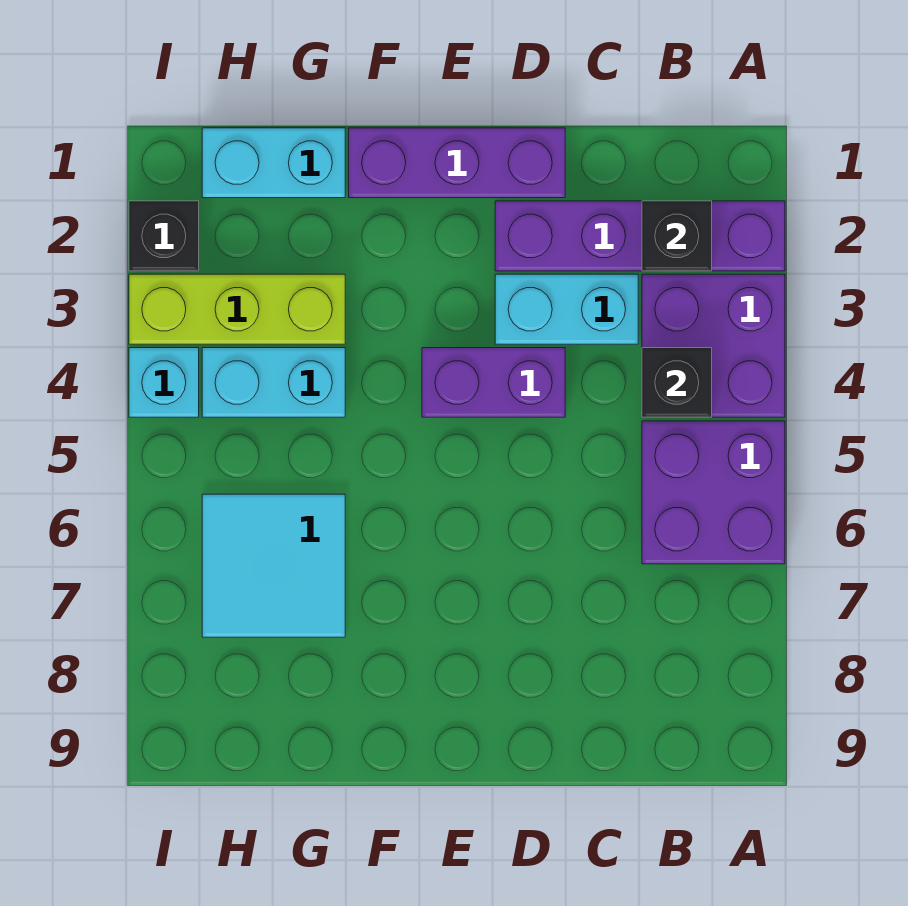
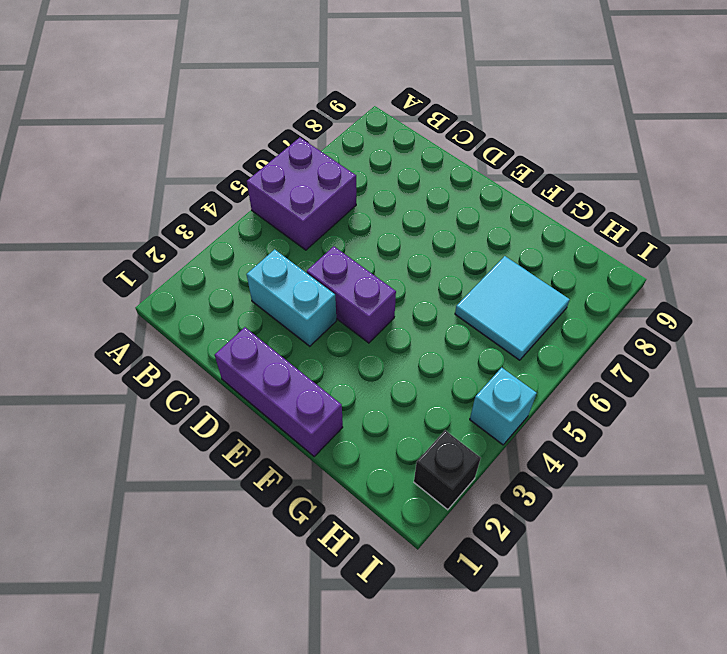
none -> purple brick A2:D2 level 1
none -> purple brick A3:B4 level 1
none -> cyan brick G1:H1 level 1

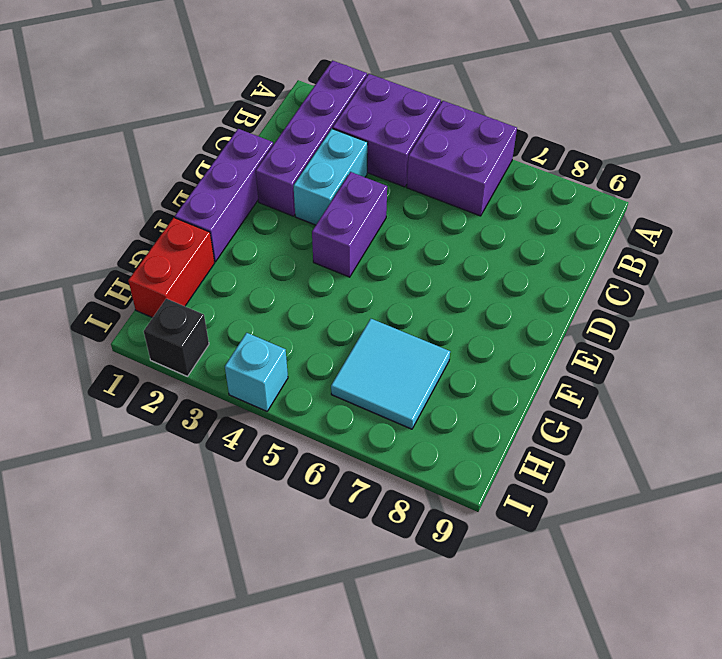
red brick G1:H1 level 1 -> cyan brick G1:H1 level 1
none -> lime brick G3:I3 level 1
none -> cyan brick G4:H4 level 1
none -> black brick B2 level 2

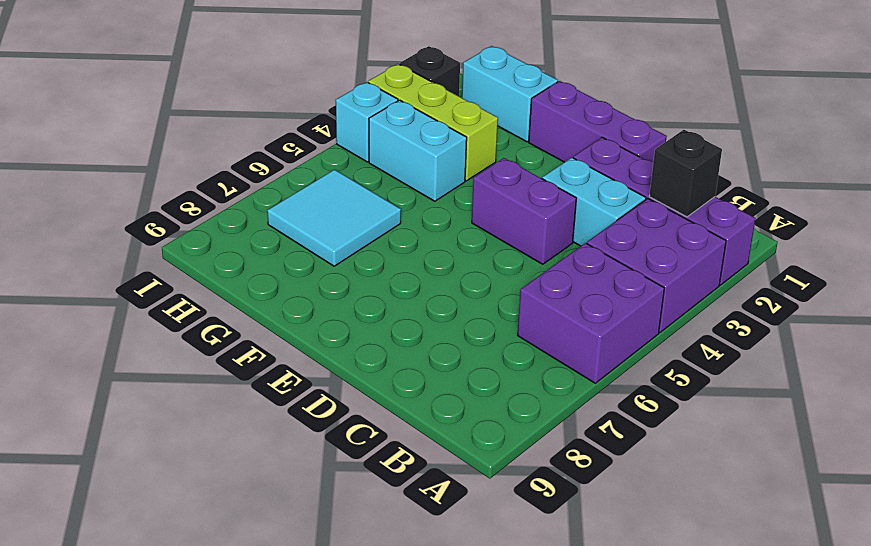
none -> black brick B4 level 2

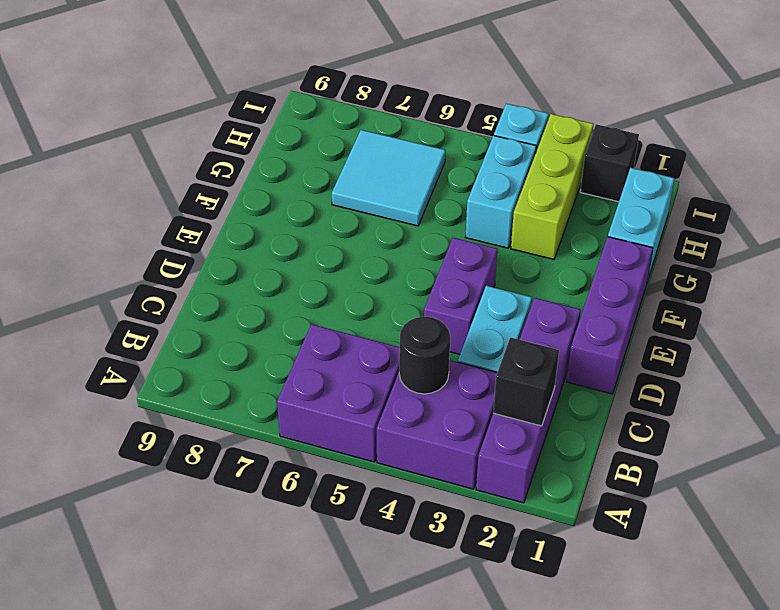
black round brick B4 level 2 -> black brick B4 level 2

